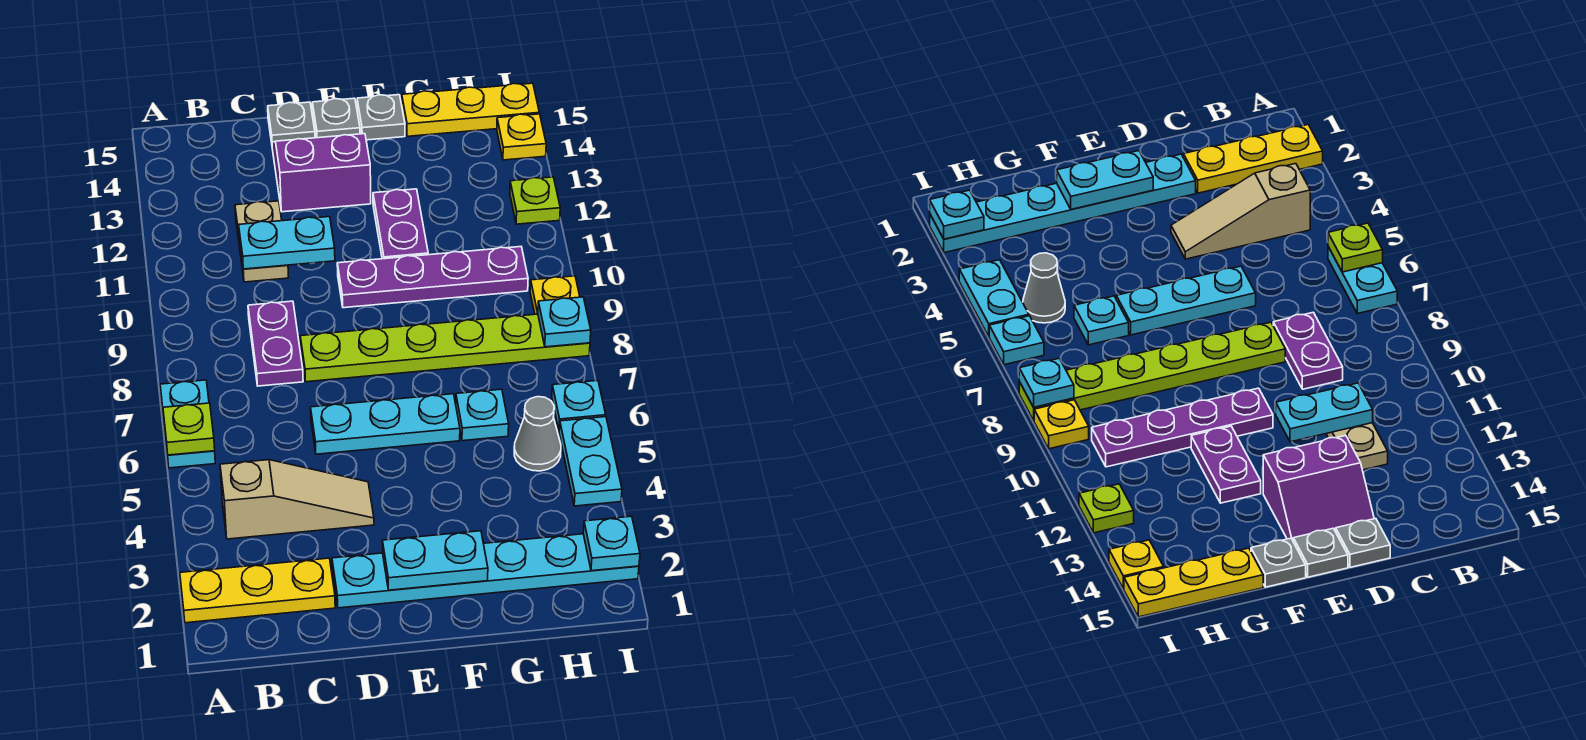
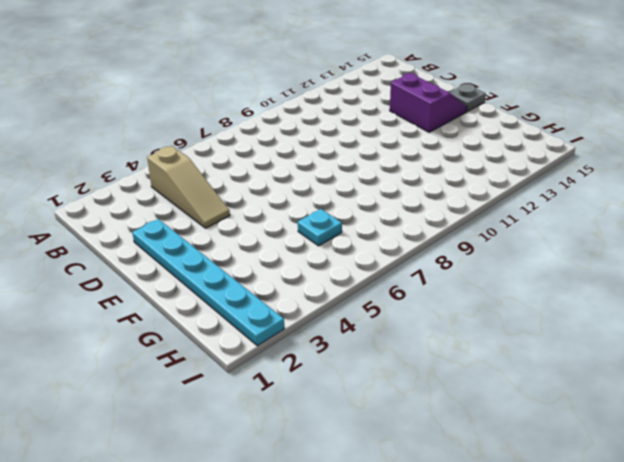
none -> yellow plate A2:C2 level 1
none -> cyan plate A6:A7 level 1
none -> purple plate C8:C9 level 1

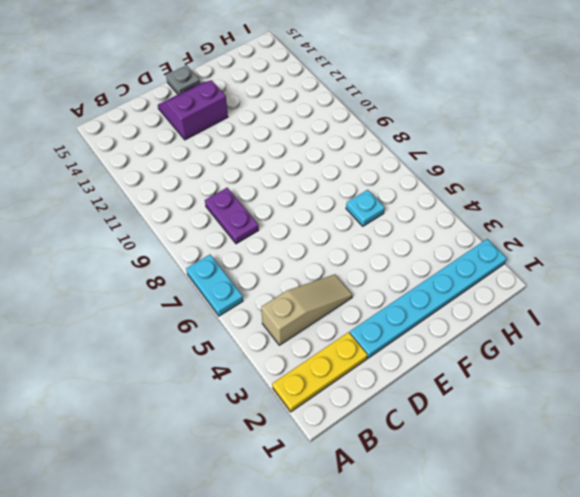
none -> tan plate C11:C12 level 1
none -> cyan plate D6:F6 level 1
none -> lime plate D8:I8 level 1

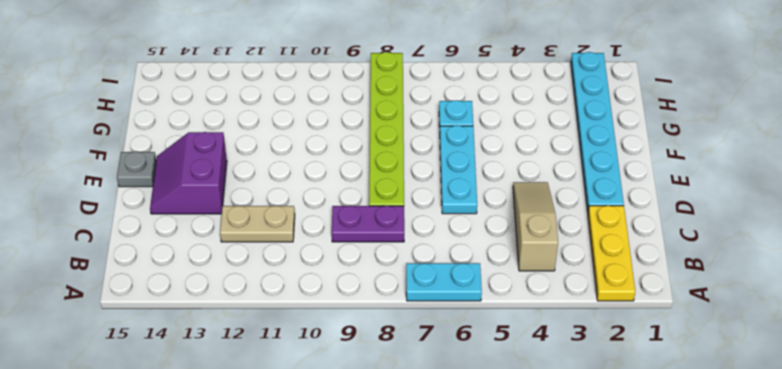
none -> grey plate D15 level 1
none -> purple plate E10:H10 level 1
none -> purple plate F11:F12 level 1

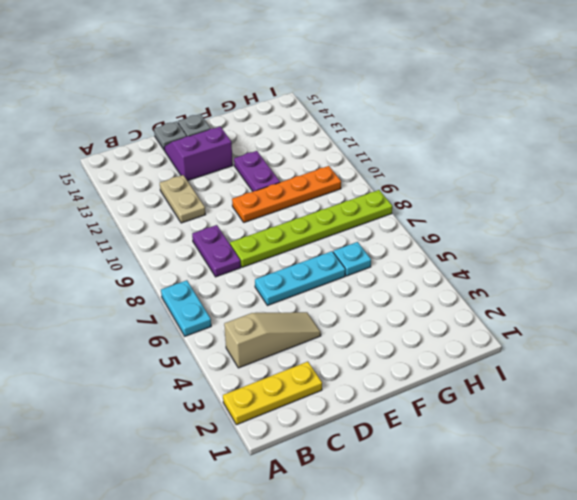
orange plate E10:H10 level 1 -> purple plate E10:H10 level 1
none -> cyan plate D2:I2 level 1
none -> grey plate F15 level 1
none -> yellow plate G15:I15 level 1

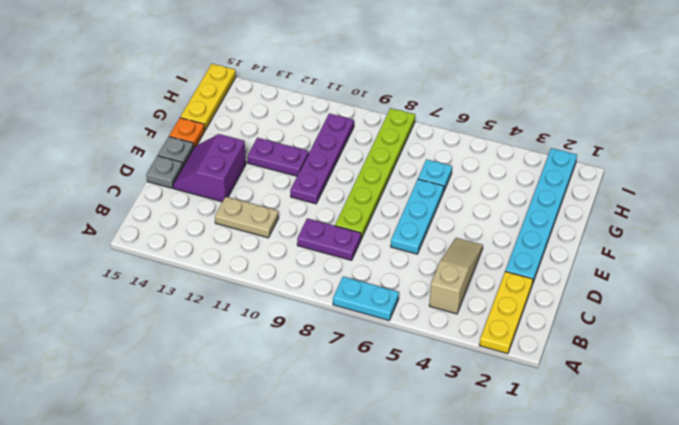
orange plate F15 level 1 -> grey plate F15 level 1
none -> grey cone H5 level 1
none -> cyan plate I4:I5 level 1
none -> cyan plate I6 level 1

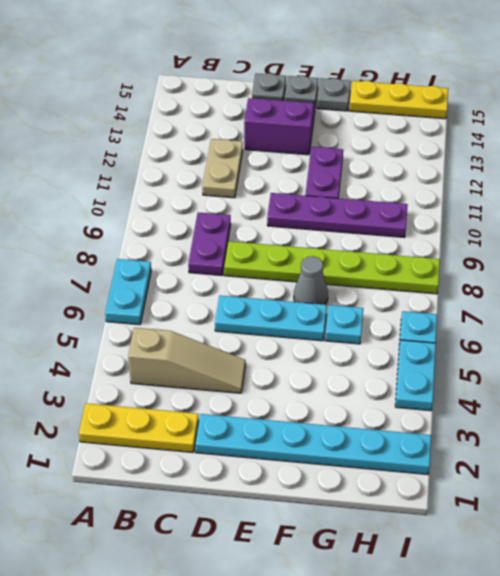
grey cone F7 level 1 -> grey cone H5 level 1
none -> yellow plate I9 level 1
none -> lime plate I12 level 1
none -> yellow plate I14 level 1

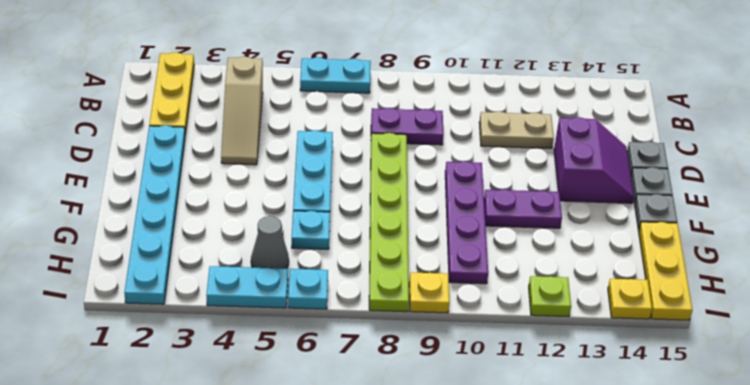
none -> lime plate A6 level 2
none -> cyan plate C11:D11 level 2
none -> cyan plate E2:F2 level 2

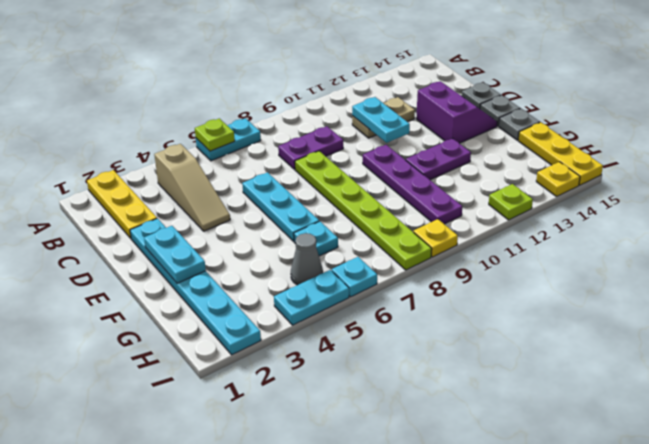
none -> cyan plate I2 level 2
none -> cyan plate I8 level 2

